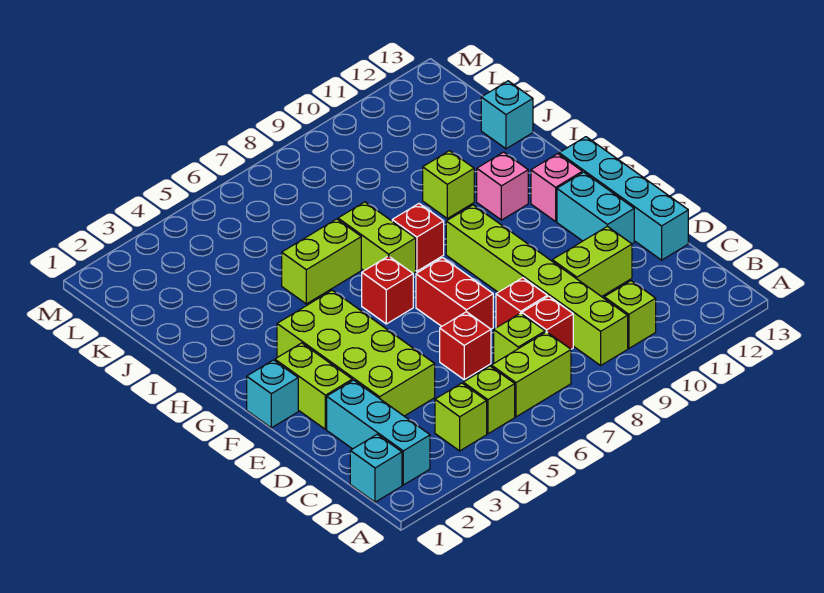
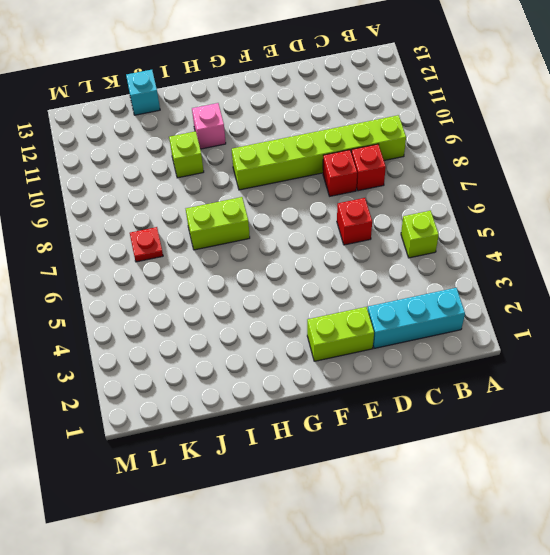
red plate K7 level 1 -> none
none -> cyan brick B1 level 1
none -> lime brick B4 level 1
none -> lime brick B6:B7 level 1

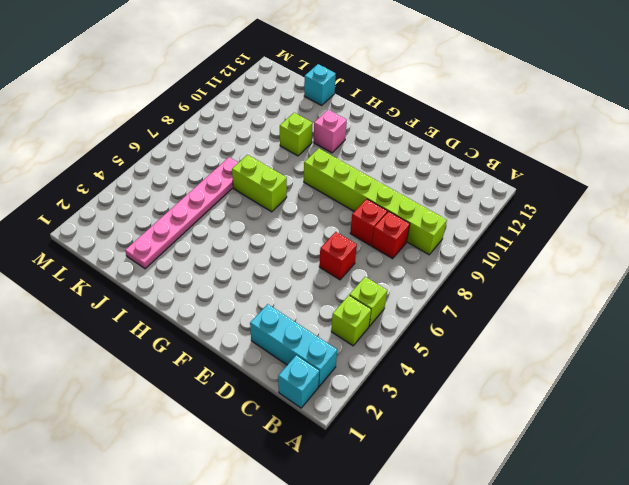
pink plate J2:J7 level 1 -> none
none -> lime brick B6:B7 level 1
none -> lime brick B10 level 1
none -> lime brick C7 level 1

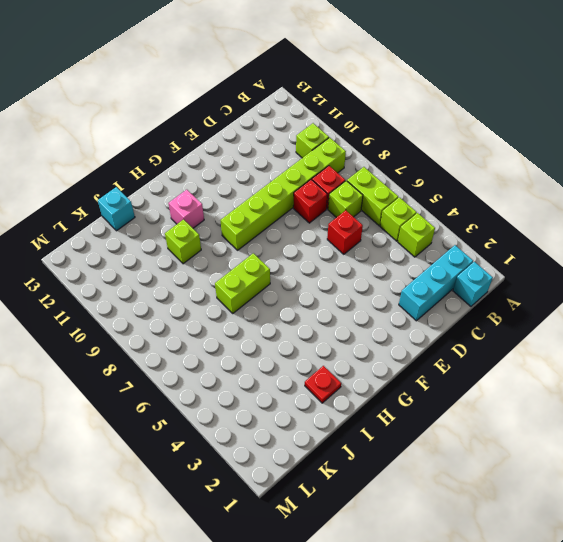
red plate I2 level 1 -> none
none -> lime brick D3:G4 level 1
none -> lime brick D10:D11 level 1
none -> cyan brick D13:G13 level 1

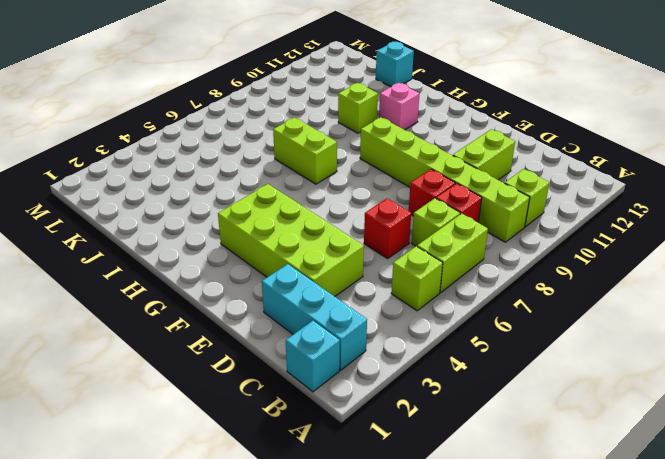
none -> lime brick B4 level 1
none -> cyan brick D13:G13 level 1
none -> lime brick E2:F2 level 1

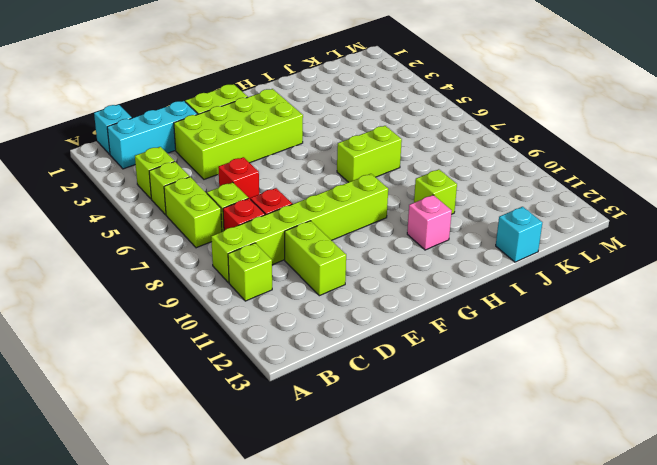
none -> cyan brick D13:G13 level 1
none -> red brick E7:F7 level 1
none -> cyan brick E12:F12 level 1

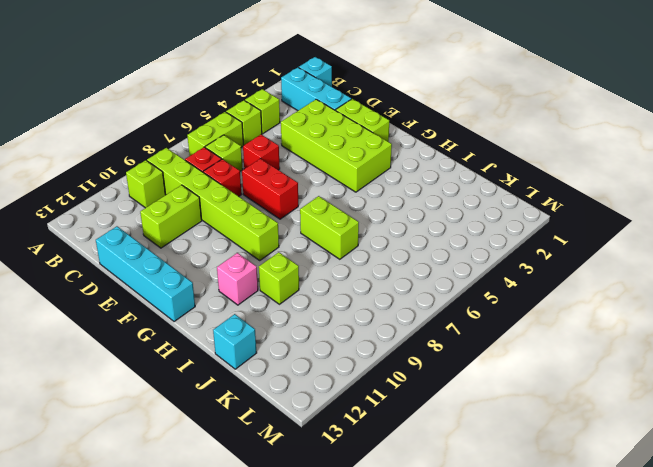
none -> cyan brick E12:F12 level 1
none -> cyan brick F1 level 1
none -> red brick G6 level 1

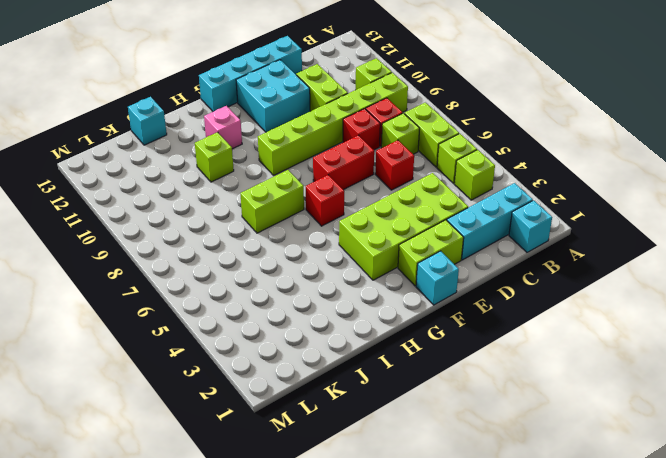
cyan brick E11:F12 level 1 -> cyan brick E12:F12 level 1
none -> pink brick G12 level 1
none -> red brick H8 level 1
none -> lime brick I5:I6 level 1

